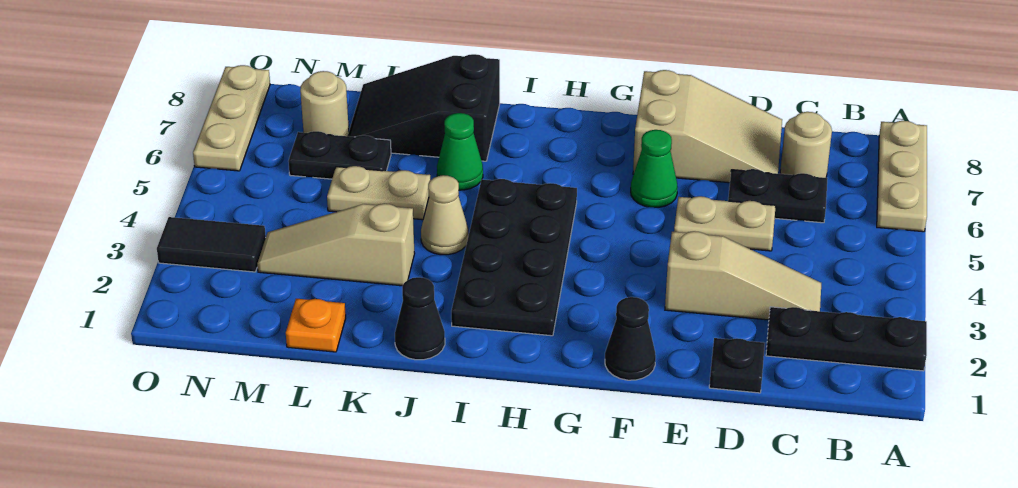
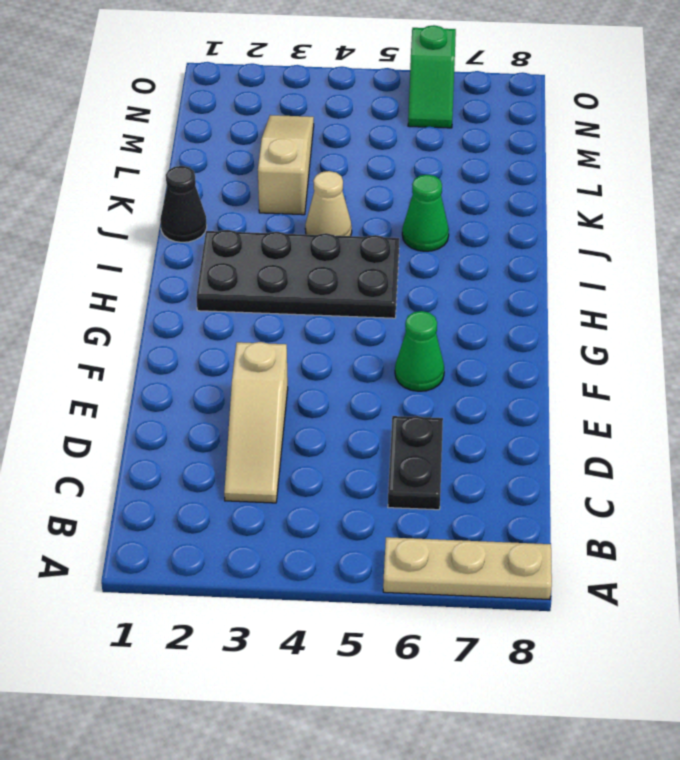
green slope N6:O6 level 1 top O -> tan plate O6:O8 level 1
none -> black plate A2:C2 level 1
none -> tan round brick C7 level 1
none -> black plate D1 level 1

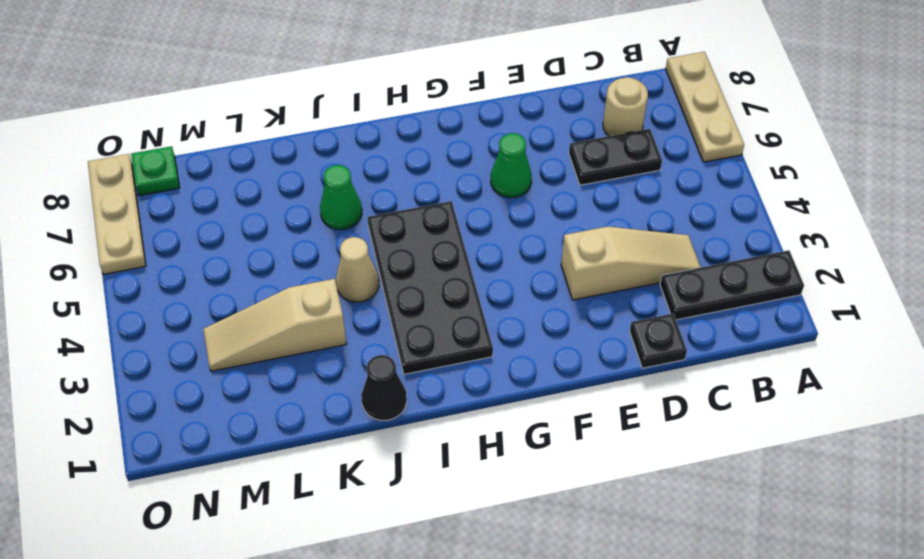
green plate N8 level 1 -> none
none -> tan plate D5:E5 level 1
none -> tan slope D7:F8 level 1 top F
none -> black cone F1 level 1

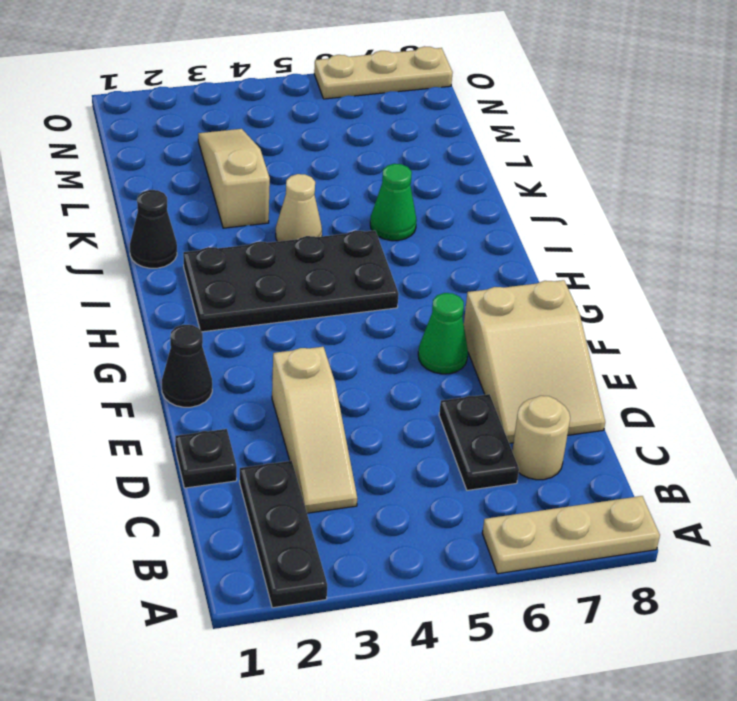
none -> tan plate D5:E5 level 1
none -> black slope J7:L8 level 1 top J
none -> tan plate K5:L5 level 1

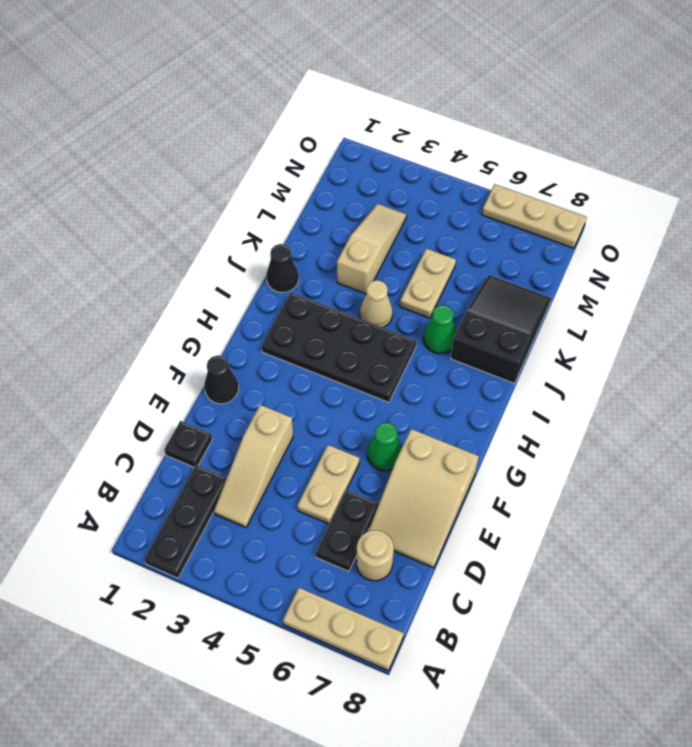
none -> orange plate L1 level 1
none -> black plate L6:M6 level 1
none -> tan round brick M7 level 1

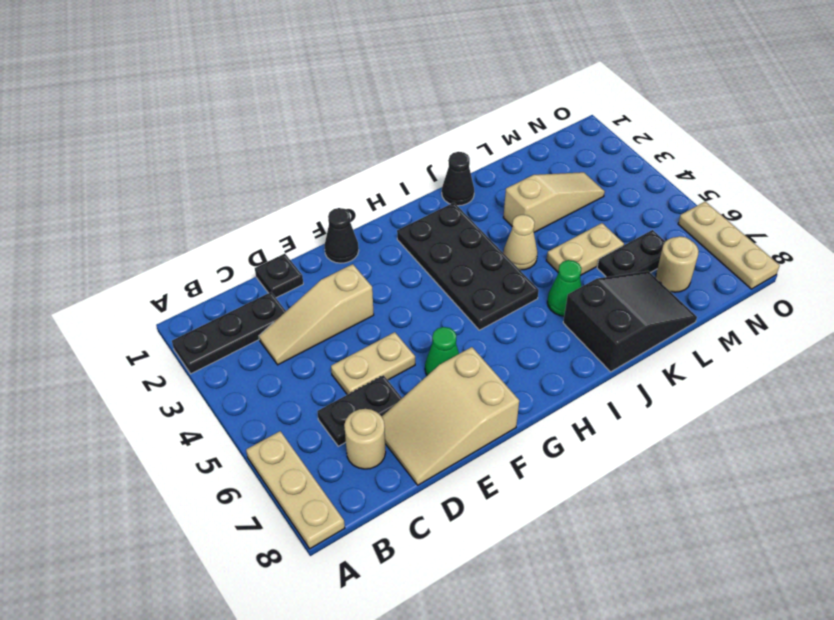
none -> orange plate L1 level 1
none -> black tile N3:O3 level 1

